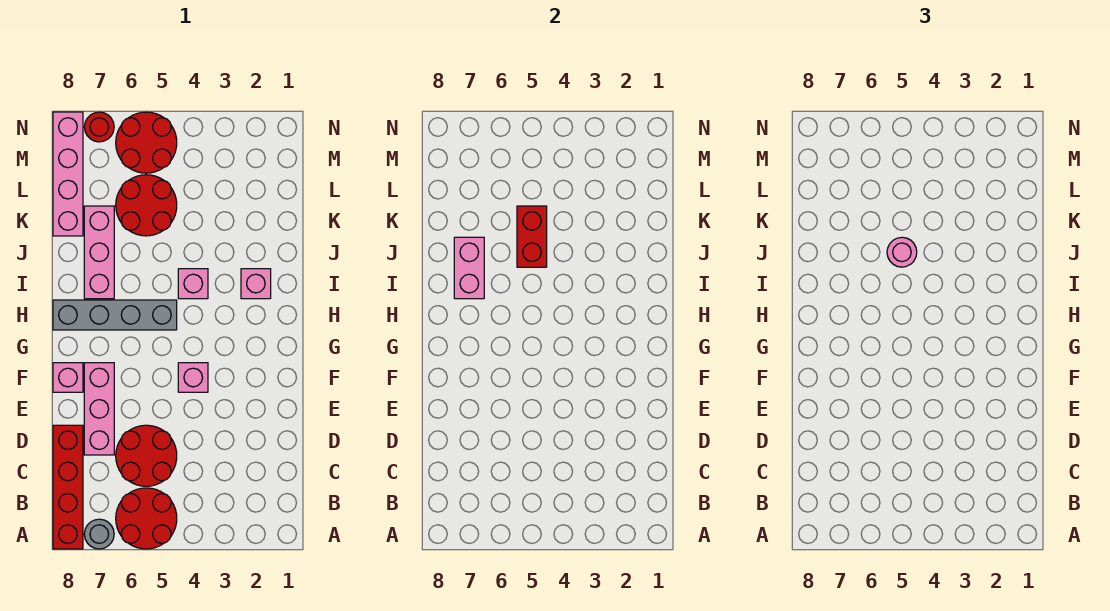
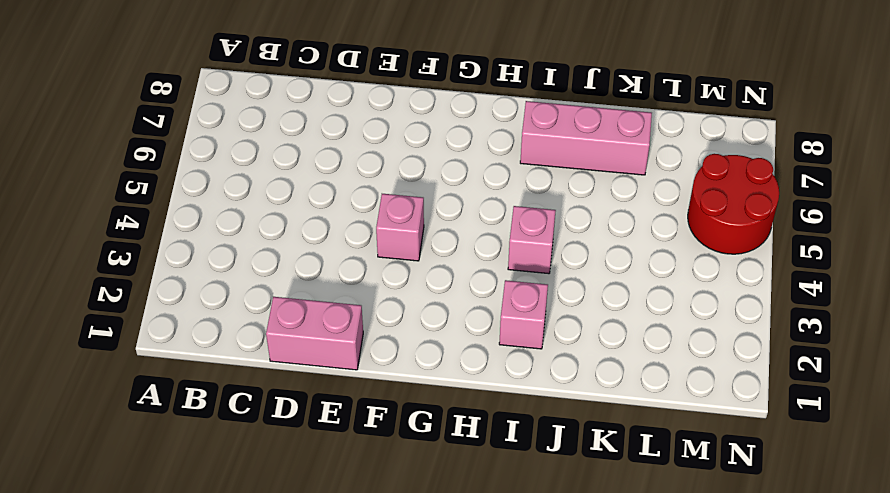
pink brick D1:E1 level 1 -> pink brick I7:J7 level 2
none -> red round brick A5:B6 level 1
none -> grey round brick A7 level 1
none -> red brick A8:D8 level 1

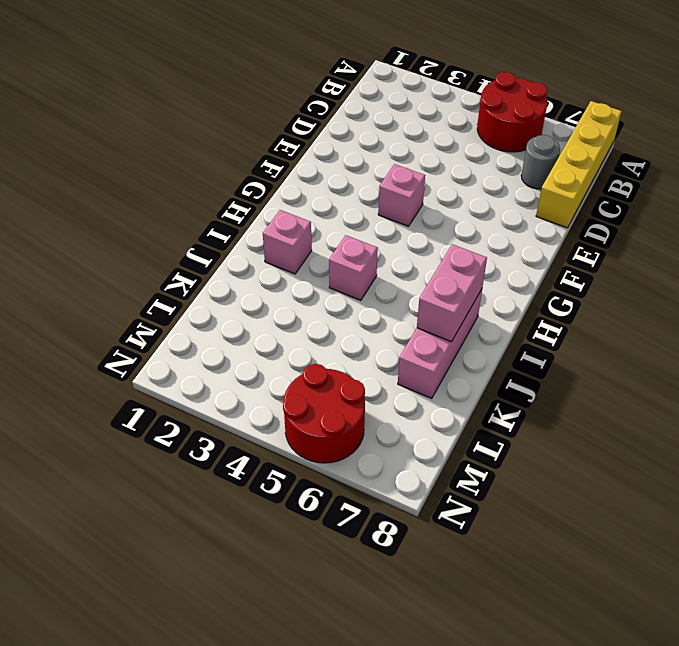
yellow brick A8:D8 level 1 -> red brick A8:D8 level 1
grey round brick C7 level 1 -> grey round brick A7 level 1
none -> red round brick C5:D6 level 1
none -> pink brick D7:F7 level 1
none -> pink brick F8 level 1

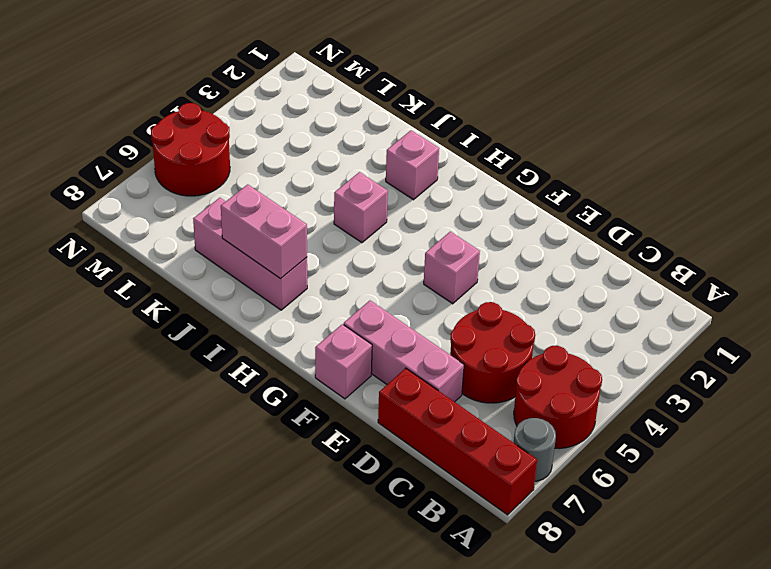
none -> grey brick H5:H8 level 1
none -> red round brick K5:L6 level 1
none -> pink brick K8:N8 level 1

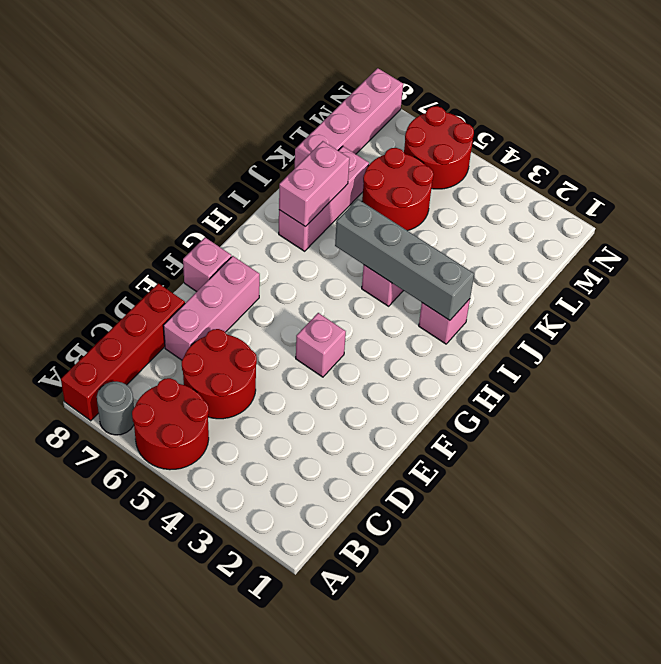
grey brick I2:I5 level 2 -> grey brick H5:H8 level 1
none -> red round brick N7 level 1
none -> red brick J5:K5 level 2
none -> pink round brick J5 level 3

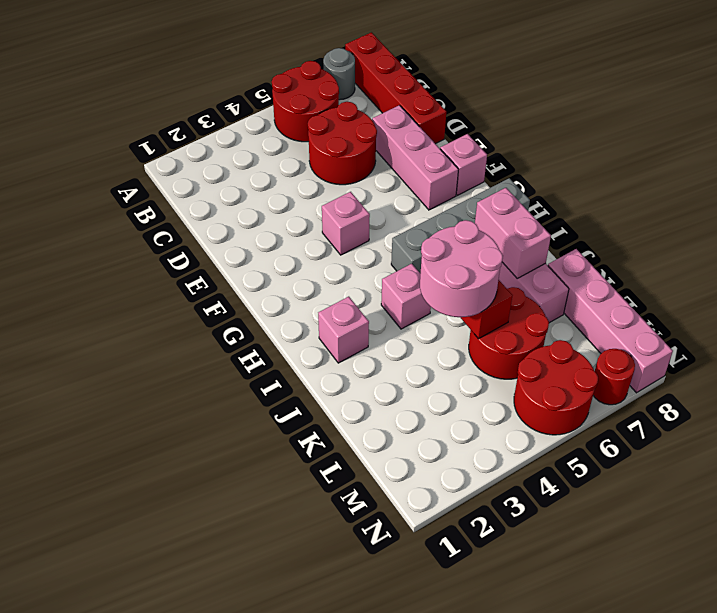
pink round brick J4:K5 level 3 -> pink round brick J5 level 3

